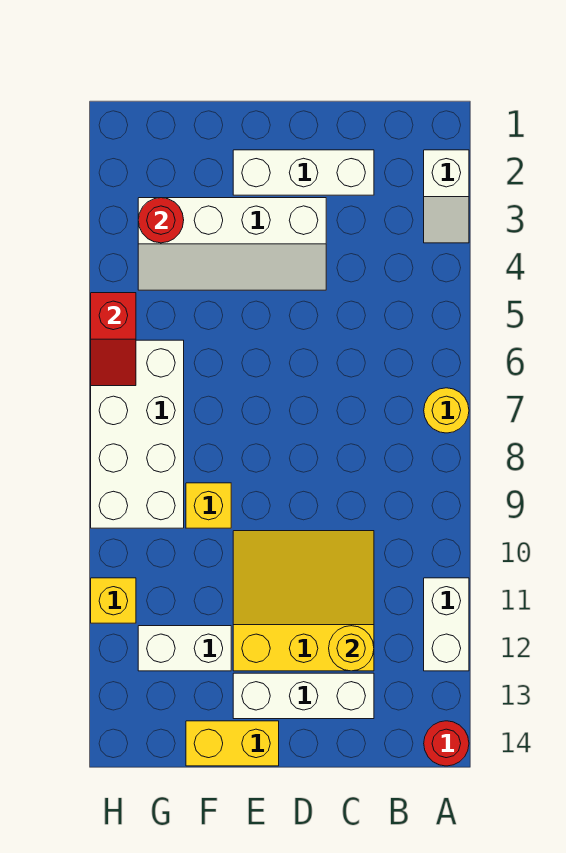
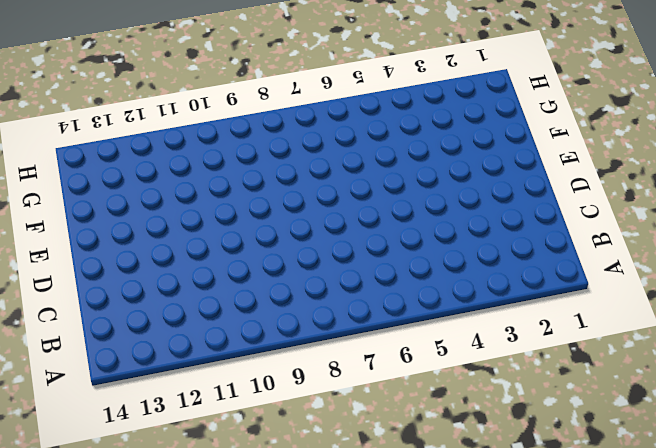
none -> white slope A2:A3 level 1 top 2
none -> yellow round brick A7 level 1
none -> white brick A11:A12 level 1

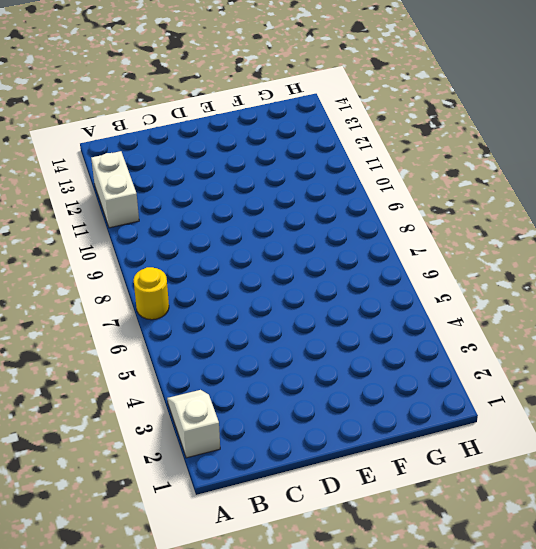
none -> red round brick A14 level 1
none -> white brick C2:E2 level 1
none -> yellow slope C10:E12 level 1 top 12

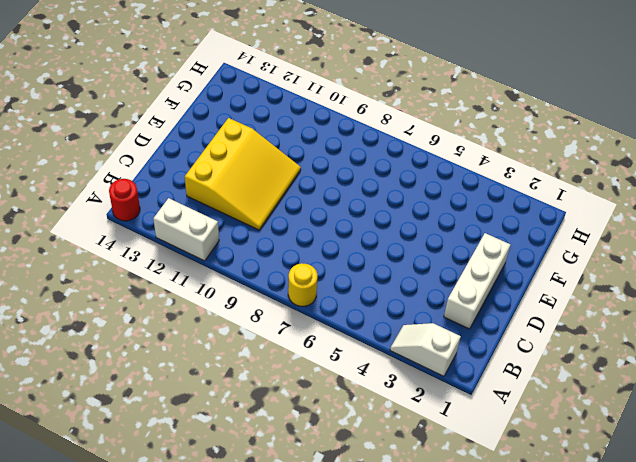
none -> white brick C13:E13 level 1
none -> white slope D3:G4 level 1 top 3
none -> yellow brick E14:F14 level 1

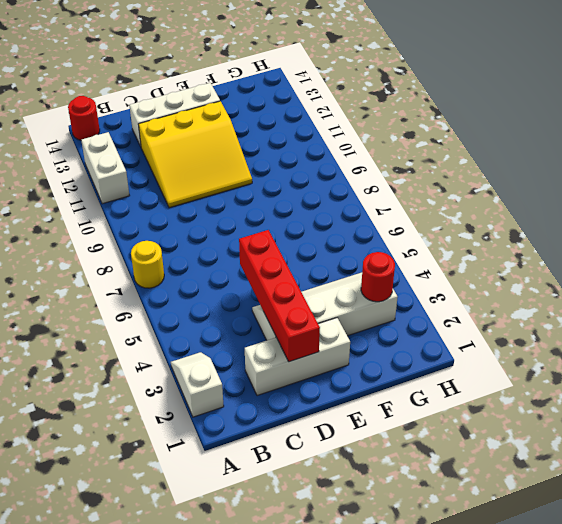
red brick D2:D5 level 2 -> none
none -> yellow brick E14:F14 level 1
none -> yellow brick F9 level 1
none -> white brick F12:G12 level 1

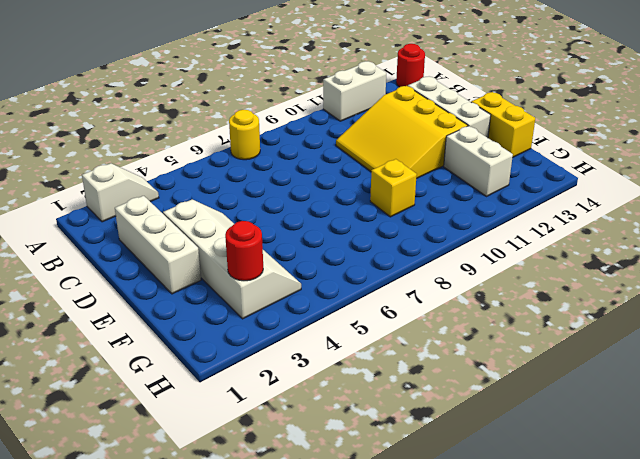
none -> white brick G6:H9 level 1
none -> yellow brick H11 level 1
none -> yellow round brick C12 level 2

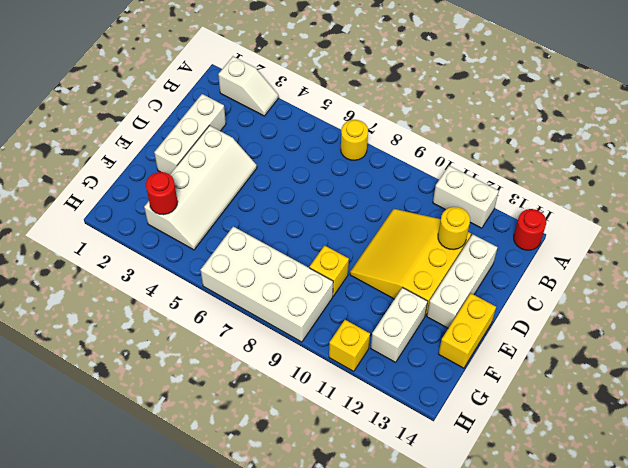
none -> red slope H5:H6 level 2 top 5

